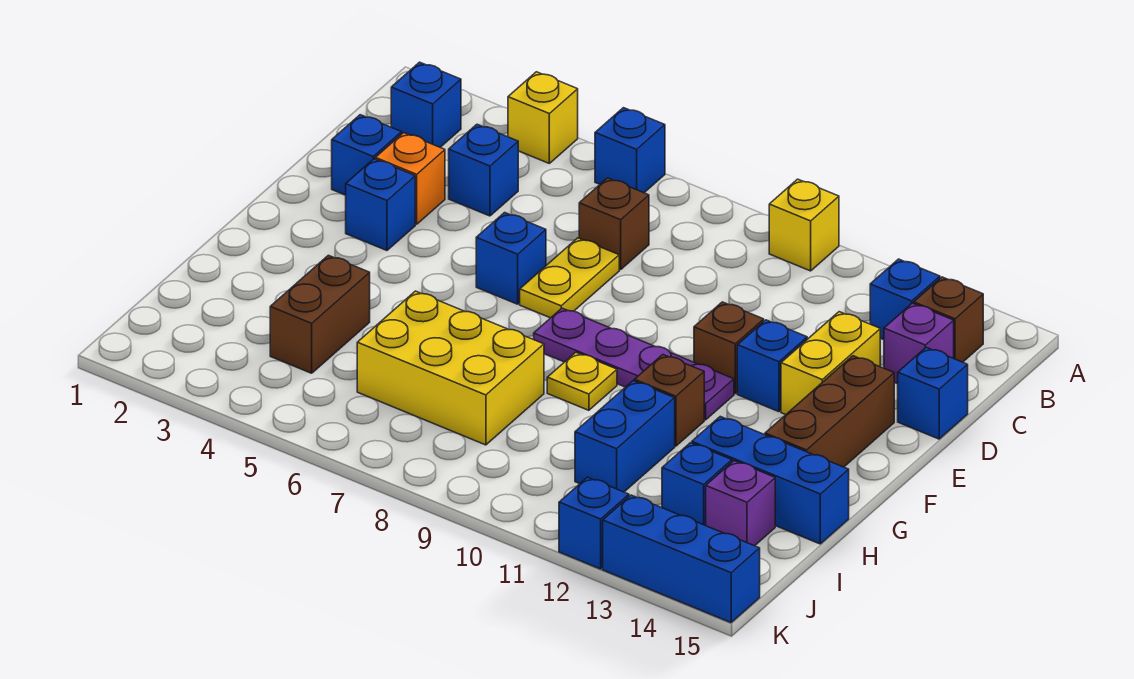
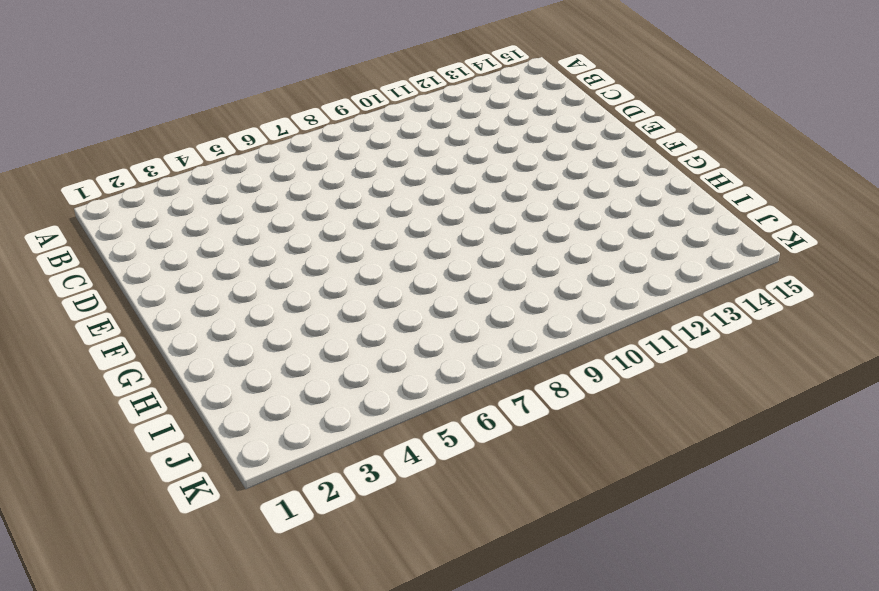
none -> yellow brick A4 level 1
none -> blue brick A6 level 1
none -> yellow brick A10 level 1
none -> blue brick B2 level 1

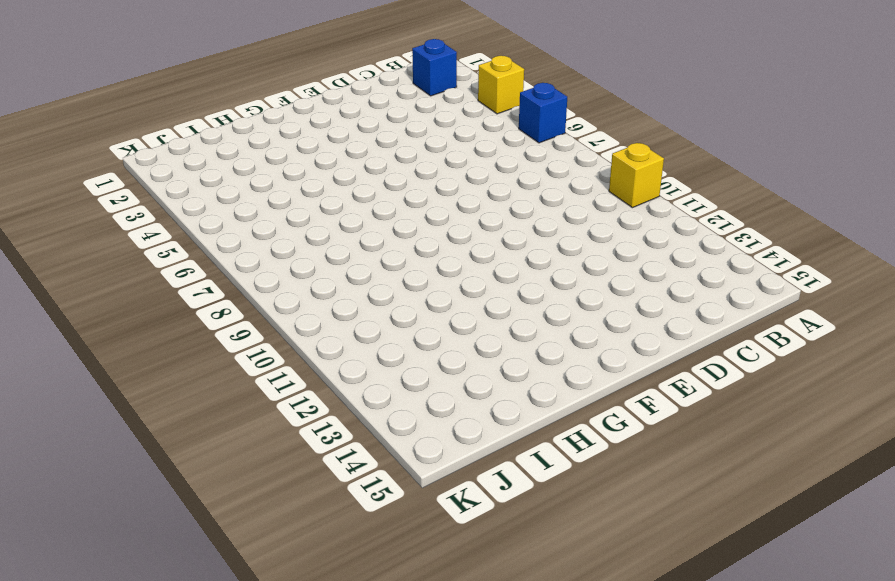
none -> blue brick B13 level 1
none -> brown brick B14 level 1
none -> blue brick C4 level 1
none -> brown brick C7 level 1

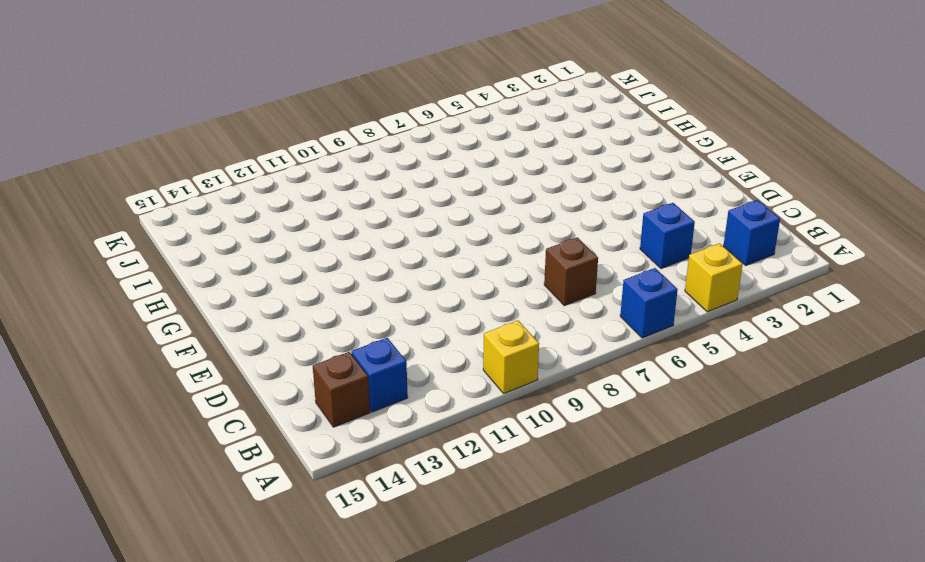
none -> purple brick C14 level 1
none -> blue brick D2 level 1
none -> orange brick D3 level 1
none -> yellow plate D7:E7 level 1

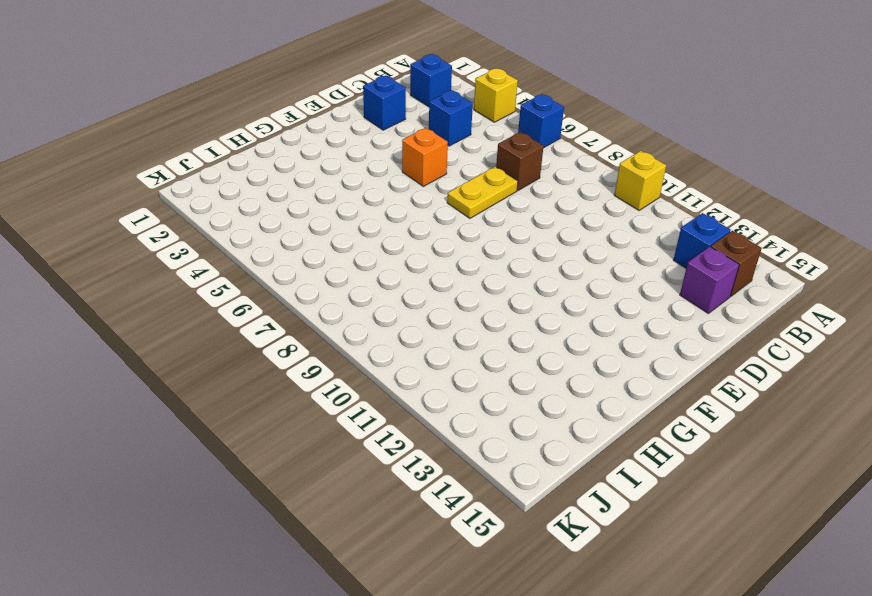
orange brick E5 level 1 -> orange brick D3 level 1
none -> yellow brick D13:E13 level 1
none -> blue brick D15 level 1
none -> blue brick E3 level 1
none -> blue brick E6 level 1

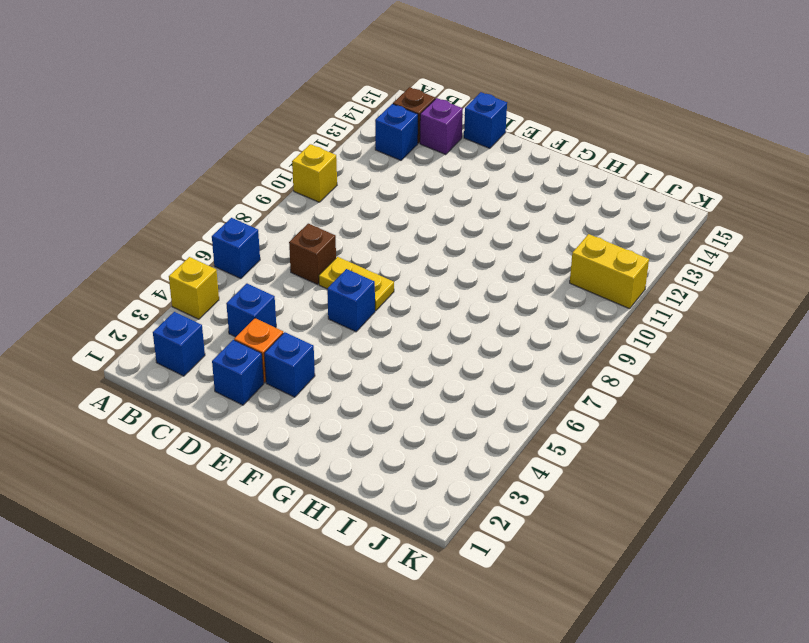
yellow brick J11:K11 level 1 -> yellow brick D13:E13 level 1
none -> brown brick E11 level 1
none -> blue brick E12 level 1
none -> brown brick E14:G14 level 1
none -> purple plate F8:F11 level 1

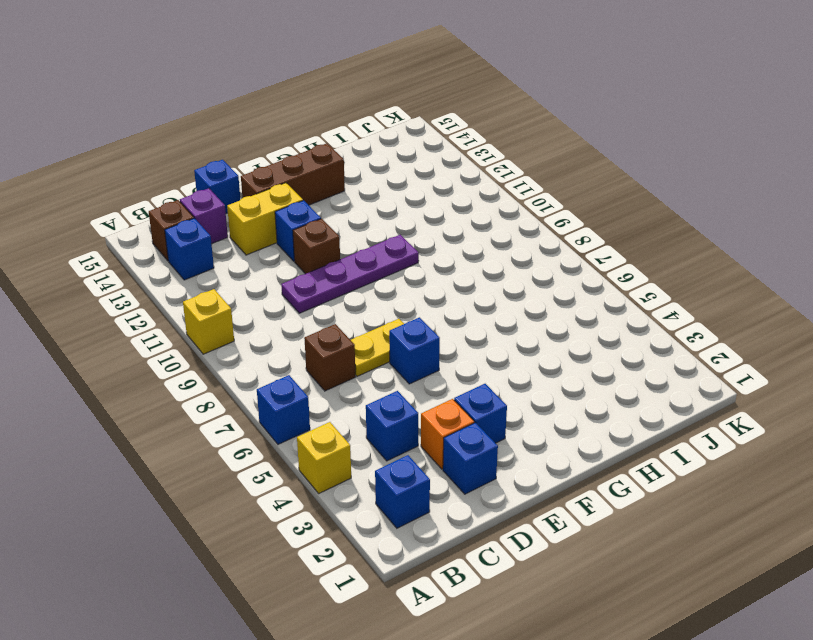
purple plate D10:G10 level 1 -> purple plate F8:F11 level 1
none -> yellow plate G9 level 1
none -> brown brick G11 level 1
none -> brown brick H4:I4 level 1
none -> yellow brick H6:I8 level 1

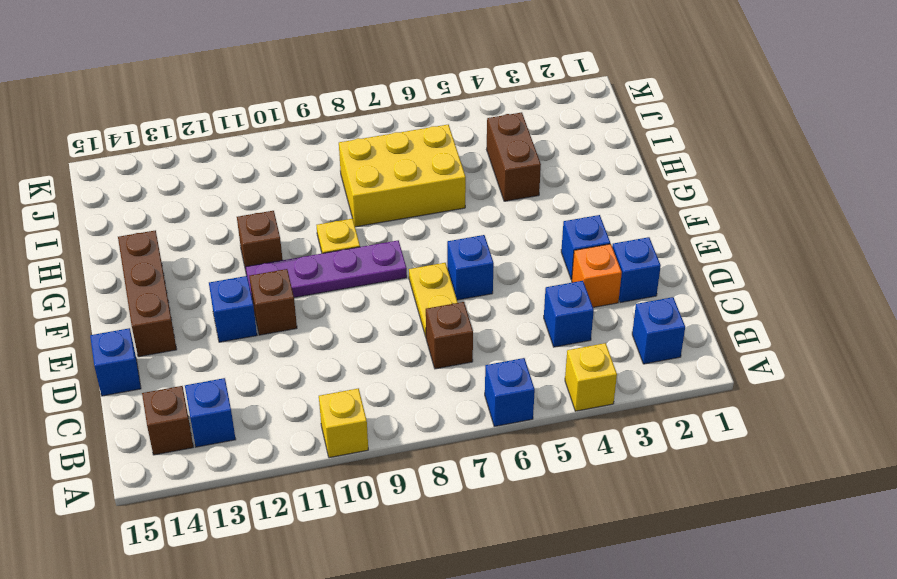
none -> purple brick C14 level 1
none -> yellow brick D13:E13 level 1
none -> blue brick H11:I11 level 1
none -> blue brick H13:H15 level 1

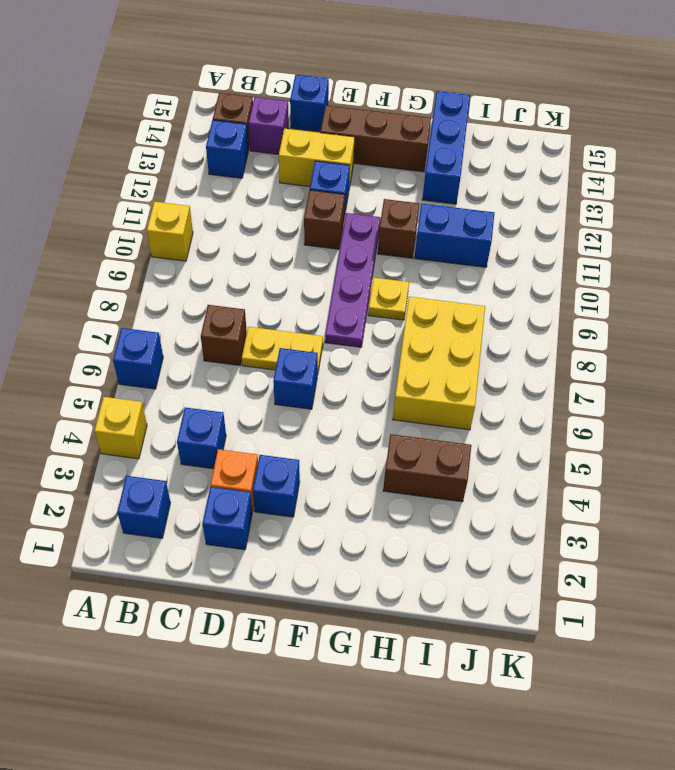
none -> blue brick I13 level 1
none -> purple brick I14 level 1
none -> blue brick K12 level 1
none -> blue brick K13:K15 level 1

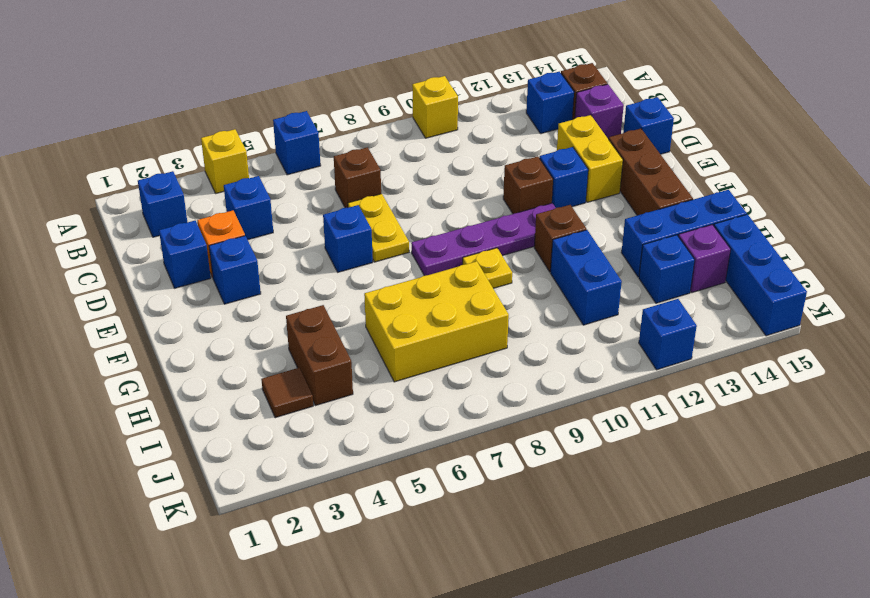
brown tile I3 level 1 -> none
blue brick I15:K15 level 1 -> blue brick K13:K15 level 1

